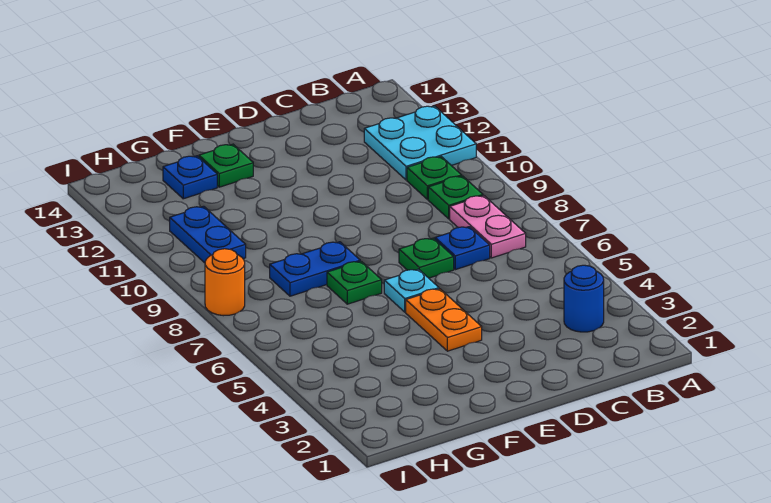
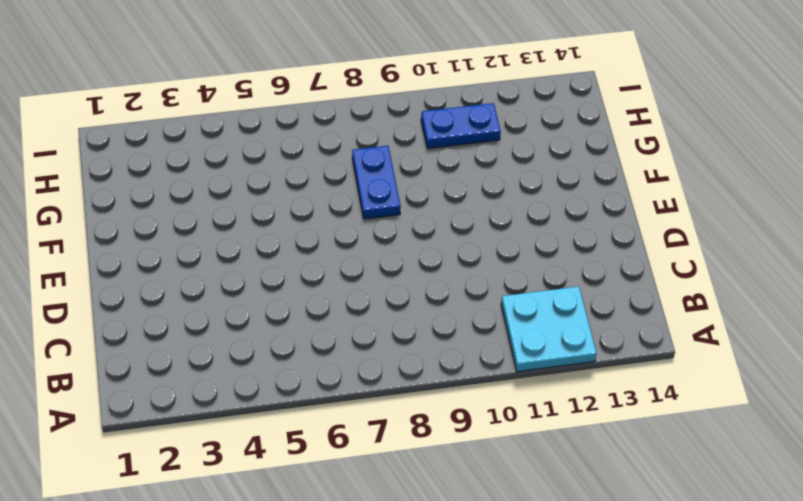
none -> blue round brick B3 level 1
none -> pink plate B7:B8 level 1
none -> green plate B9 level 1

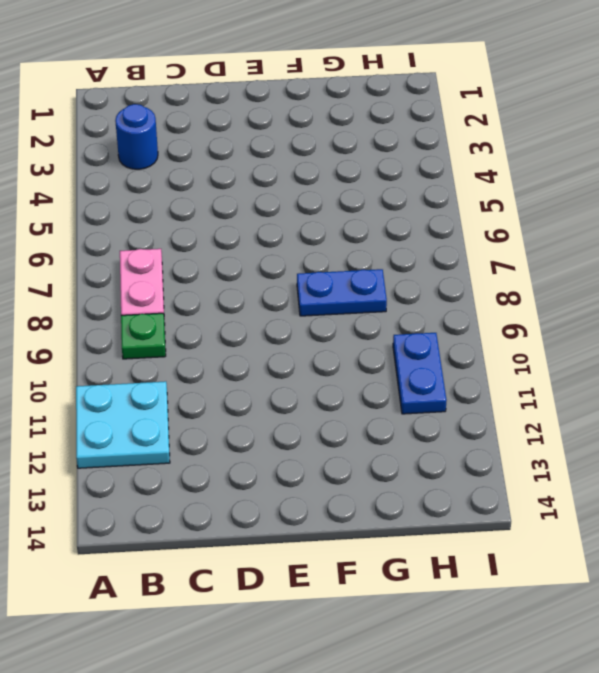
none -> green plate B10 level 1
none -> blue plate C7 level 1
none -> green plate D7 level 1

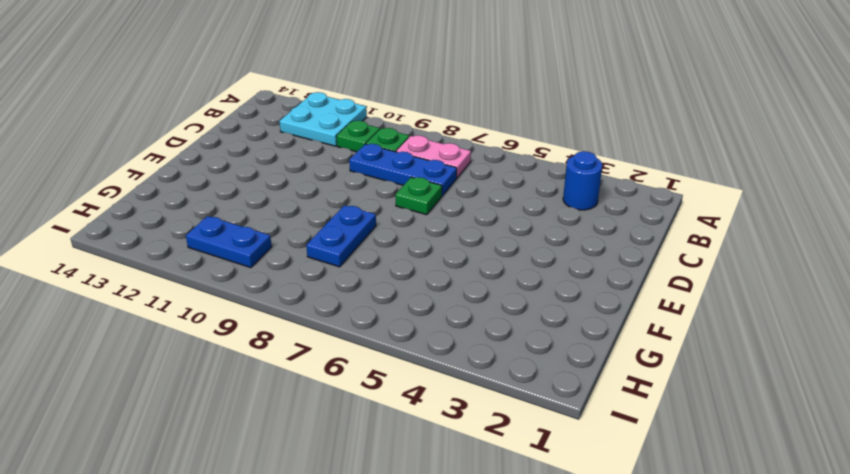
blue plate C7:C9 level 1 -> blue plate C7 level 1
none -> orange plate E4:E5 level 1
none -> cyan plate E6 level 1
none -> green plate F7 level 1

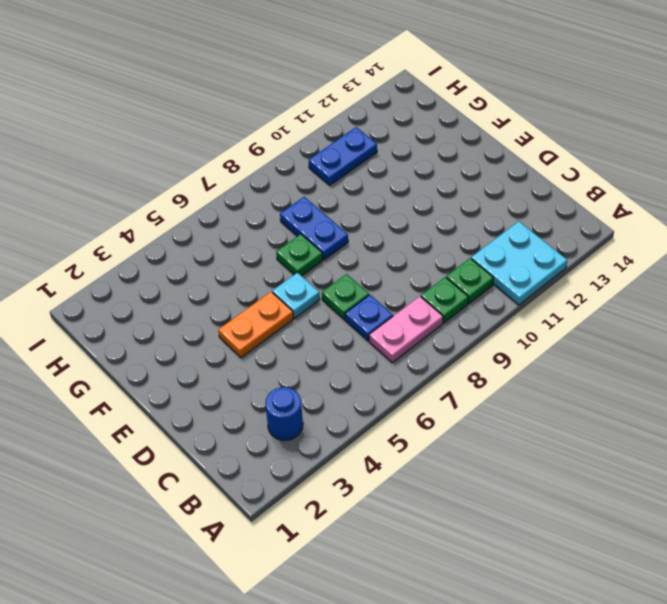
none -> green plate F13 level 1
none -> blue plate G13 level 1
none -> orange round brick I8 level 1

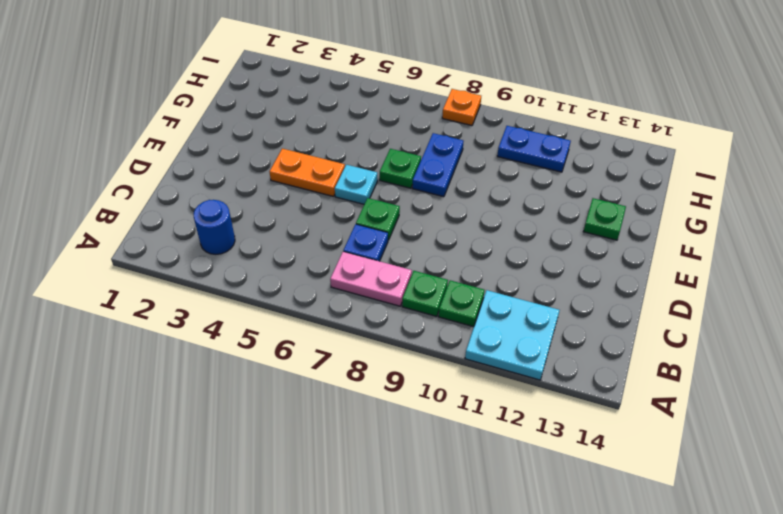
orange plate I8 level 1 -> orange round brick I8 level 1
none -> blue plate G13 level 1

